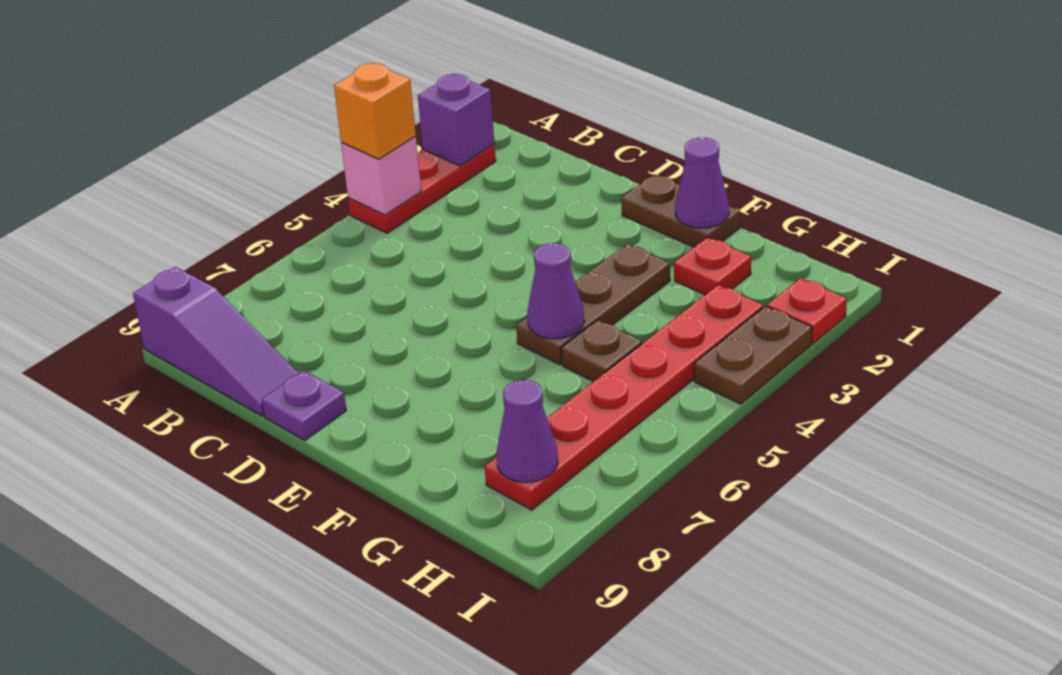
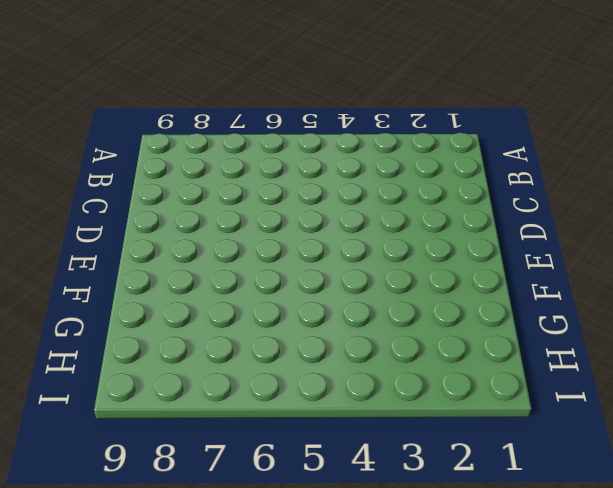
none -> red plate A2:A4 level 1
none -> purple slope A9:C9 level 1 top A
none -> purple plate D9 level 1

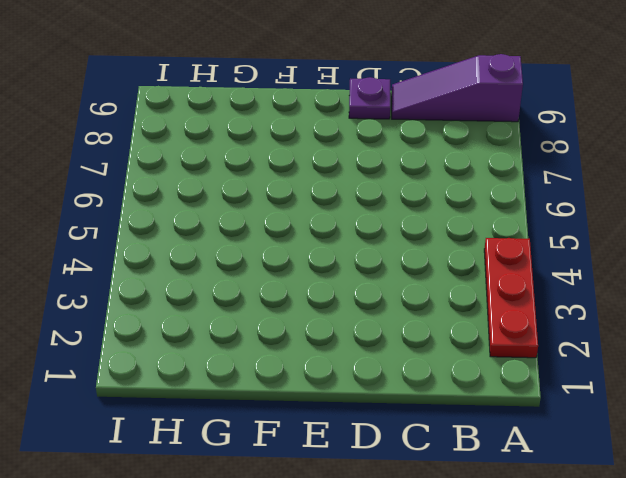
none -> brown plate E1:F1 level 1
none -> brown plate F3:F5 level 1
none -> red plate G2 level 1

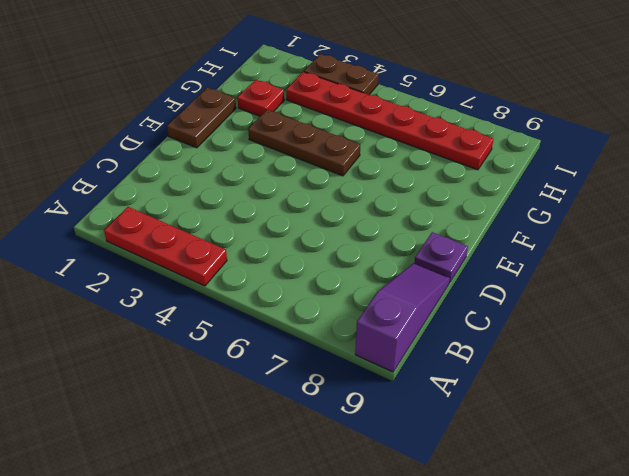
none -> brown plate G5 level 1
none -> red plate I2 level 1
none -> purple brick A2 level 2

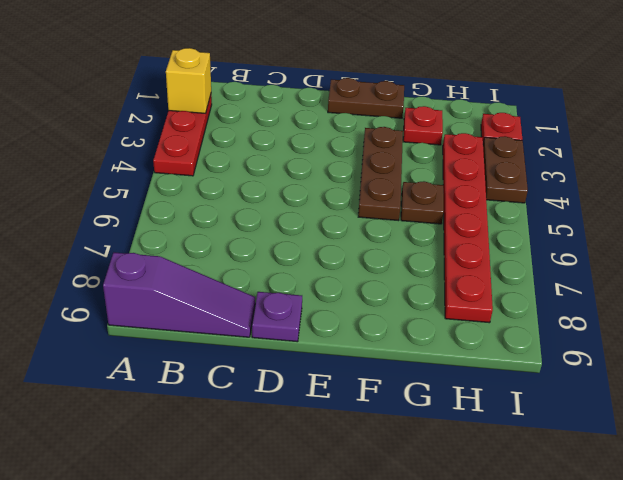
yellow brick A2 level 2 -> purple brick A2 level 2
none -> pink brick A4 level 2
none -> purple cone F1 level 2
none -> purple cone F5 level 2

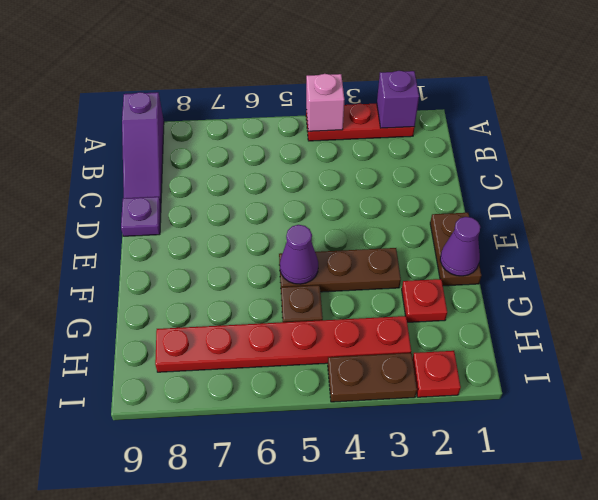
none -> purple cone H8 level 2
none -> orange brick A4 level 3

